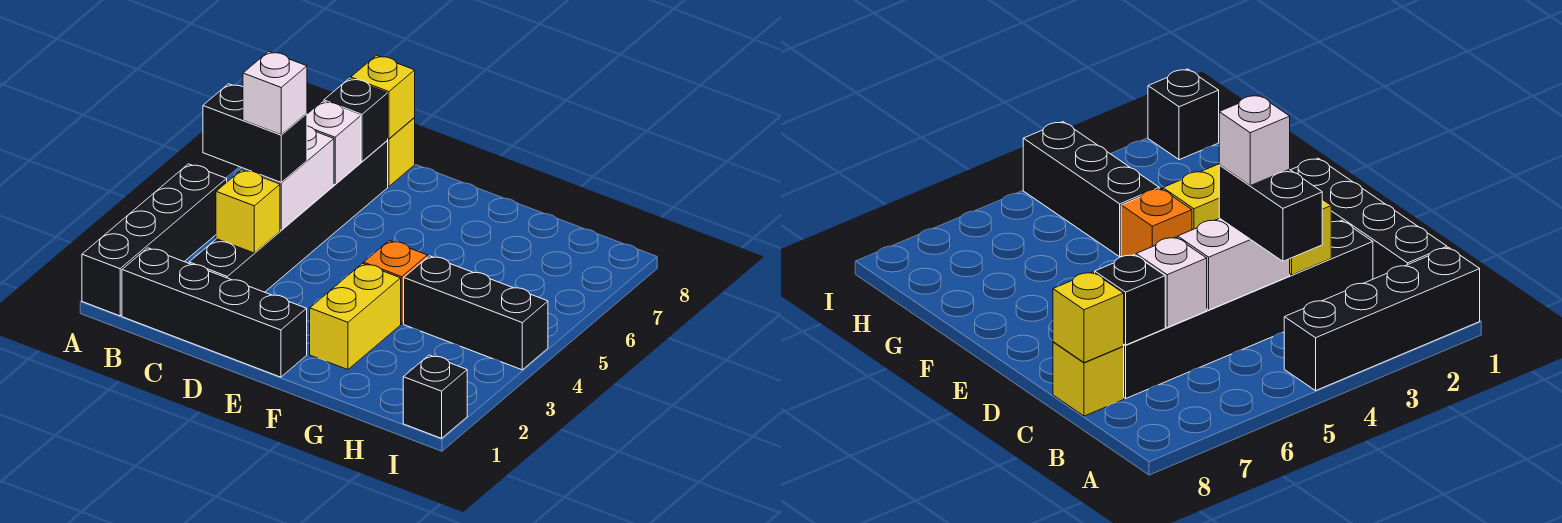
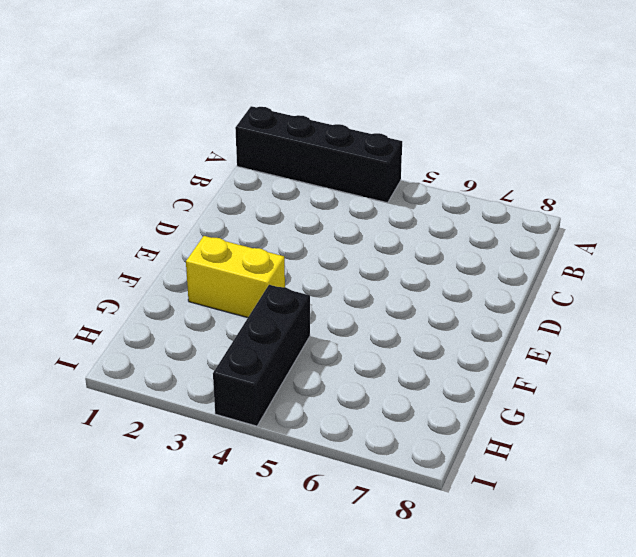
none -> black brick B1:E1 level 1
none -> black brick C2:C7 level 1
none -> yellow brick C8 level 1

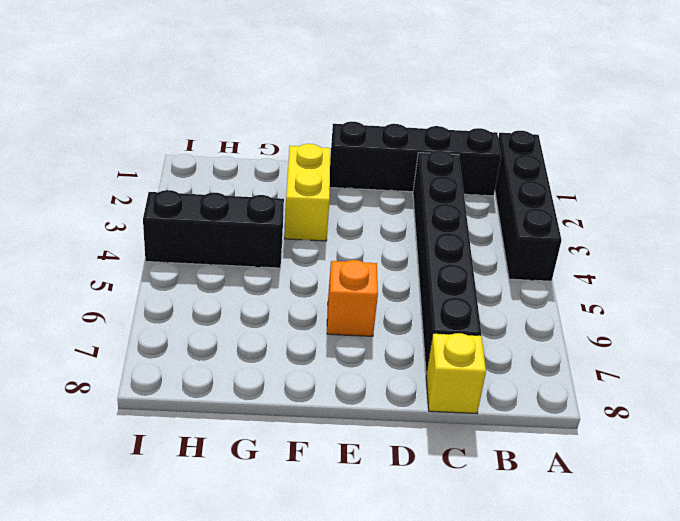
orange brick E6 level 1 -> orange brick F4 level 1
none -> black brick I1 level 1
none -> yellow brick C3 level 2
none -> white brick C4:C5 level 2

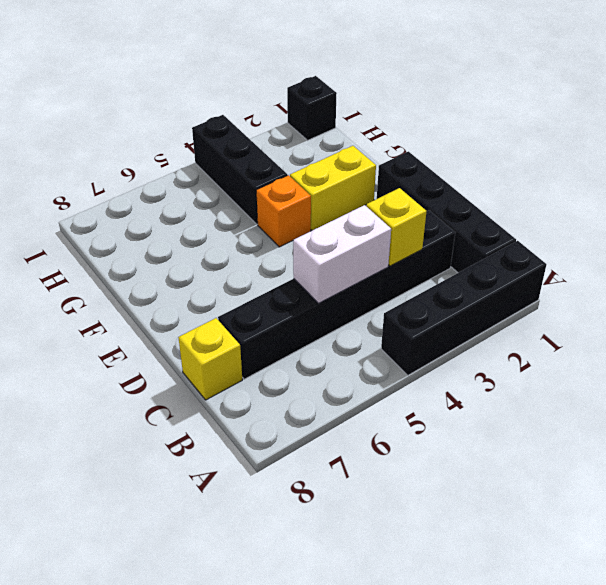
none -> white brick C6 level 2
none -> black brick C7 level 2
none -> yellow brick C8 level 2

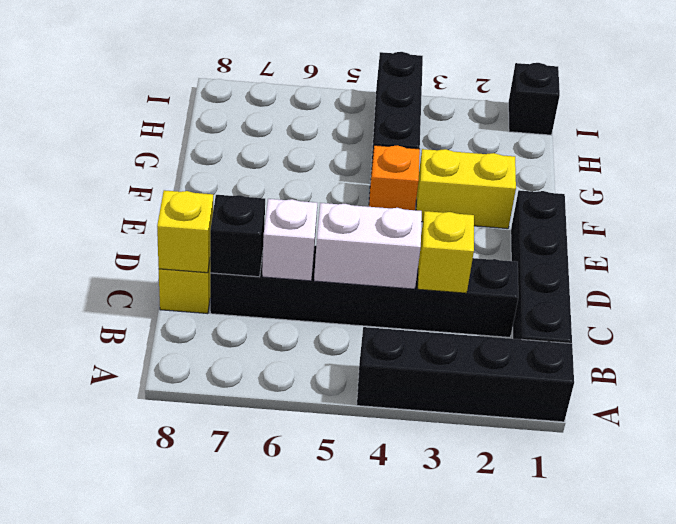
none -> black brick B4:C4 level 3
none -> white brick C4 level 4

